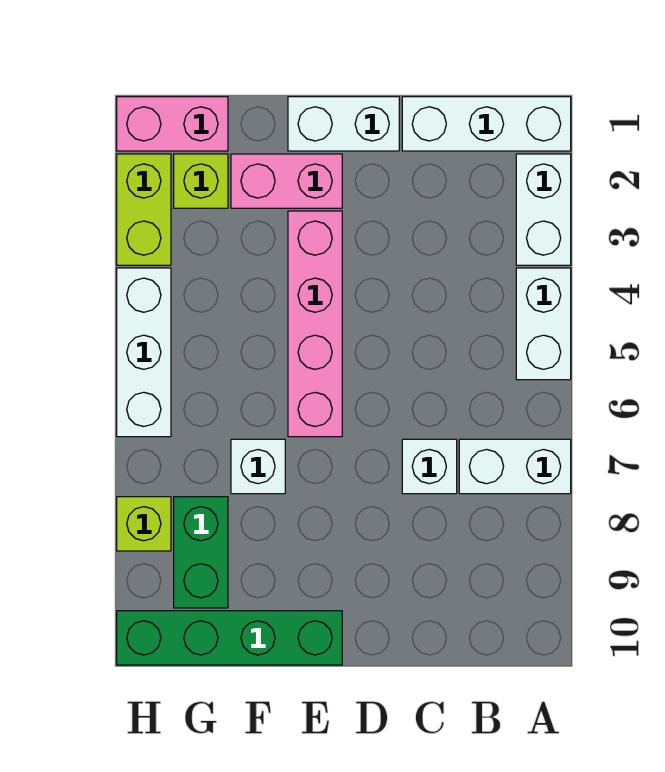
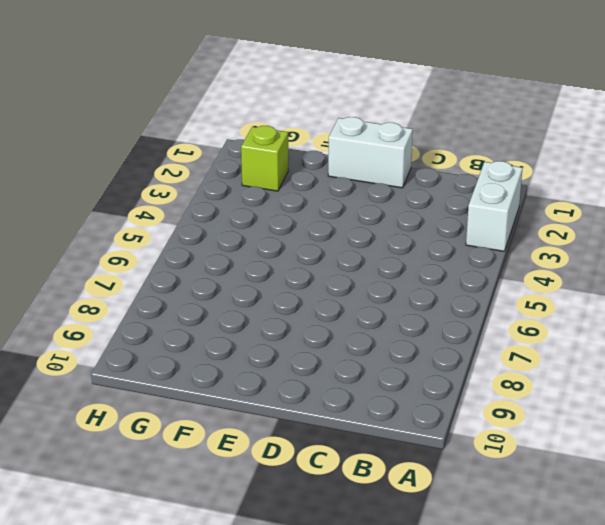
none -> white brick A1:C1 level 1
none -> white brick A4:A5 level 1
none -> white brick A7:B7 level 1

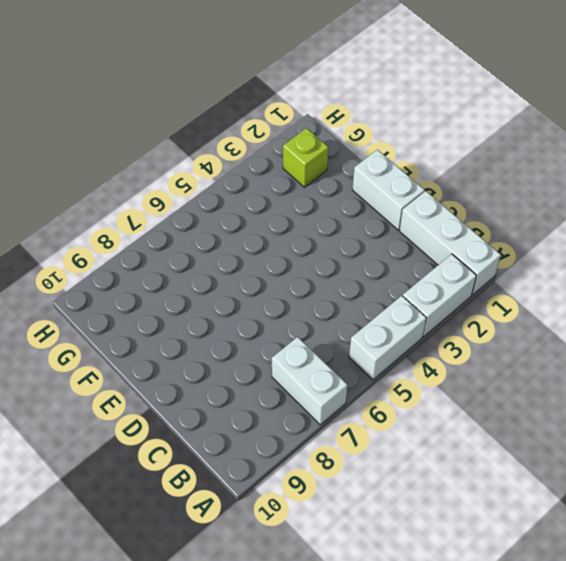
none -> white brick C7 level 1
none -> pink brick E2:F2 level 1
none -> pink brick E3:E6 level 1

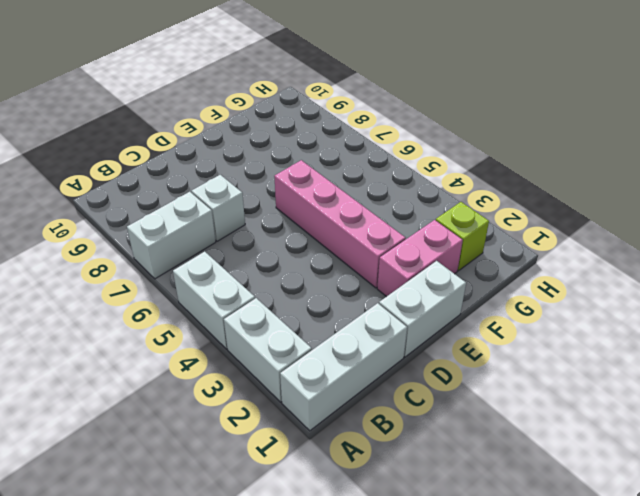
none -> green brick E10:H10 level 1
none -> white brick F7 level 1
none -> pink brick G1:H1 level 1

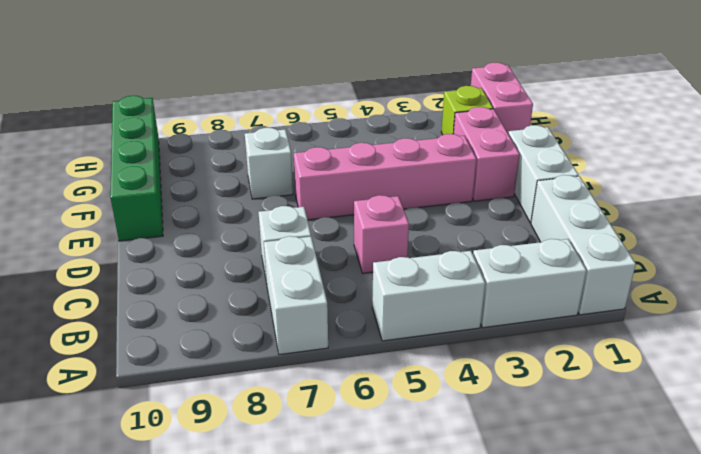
pink brick C5 level 1 -> none
none -> green brick G8:G9 level 1
none -> lime brick H2:H3 level 1
none -> white brick H4:H6 level 1

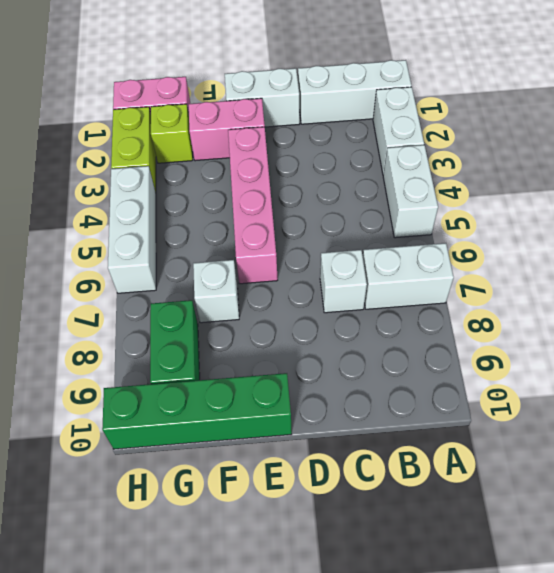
none -> lime brick H8 level 1

